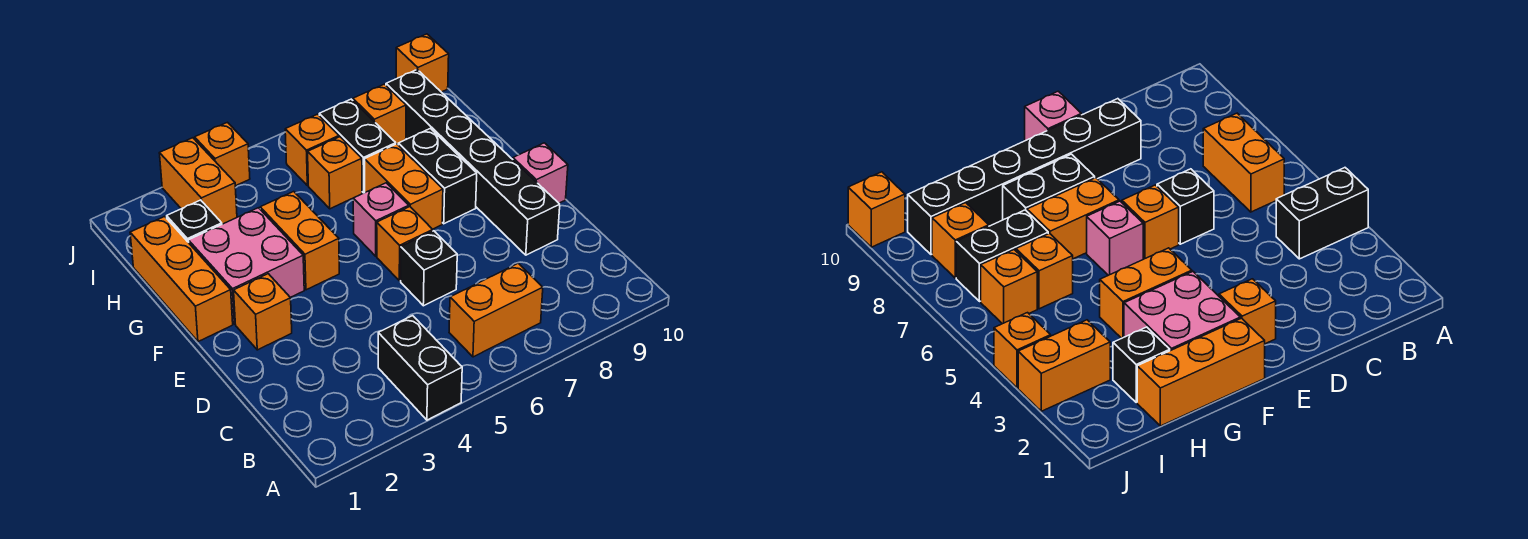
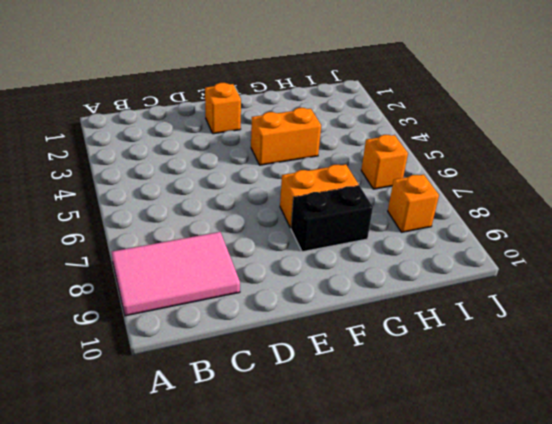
pink tile A8:C9 level 1 -> none
none -> black brick A4:B4 level 1
none -> orange brick B6:B7 level 1
none -> black brick D6 level 1

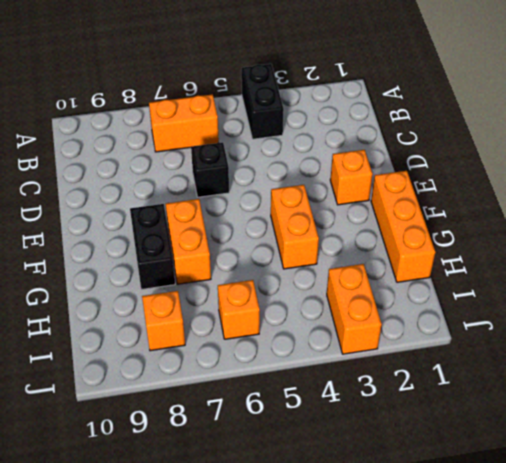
none -> black brick D9:I9 level 1
none -> orange brick E6 level 1
none -> pink brick E10 level 1

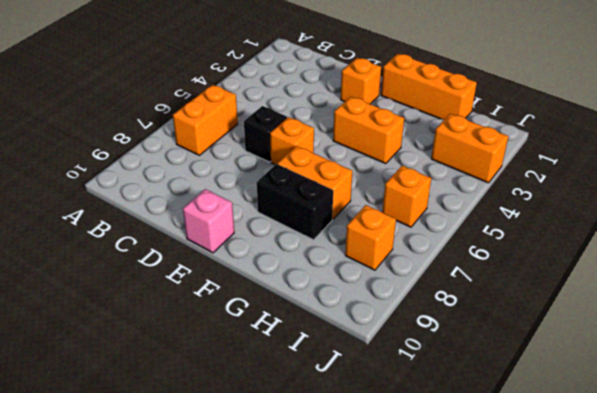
none -> black brick A4:B4 level 1
none -> black brick D9:I9 level 1
none -> pink brick F2:G3 level 1

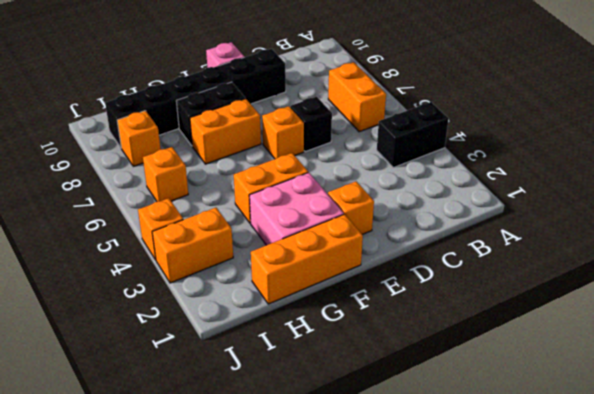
none -> pink brick F6 level 1
none -> black brick H2 level 1
none -> orange brick H6 level 1

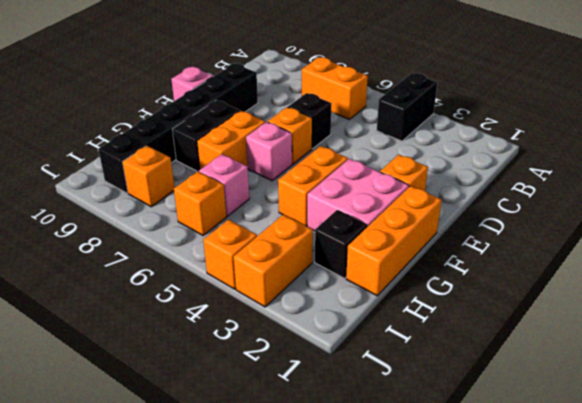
pink brick H6 level 1 -> orange brick H6 level 1
none -> black brick H7:I7 level 1
none -> orange brick J10 level 1

